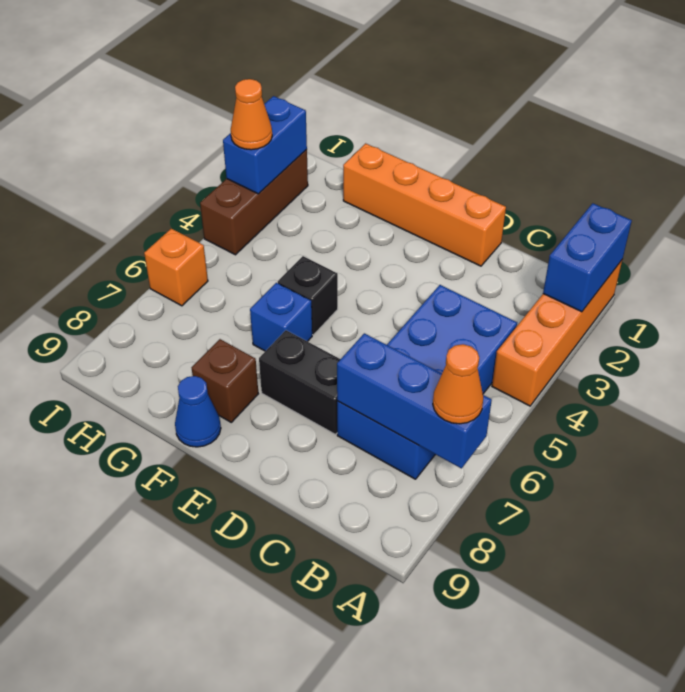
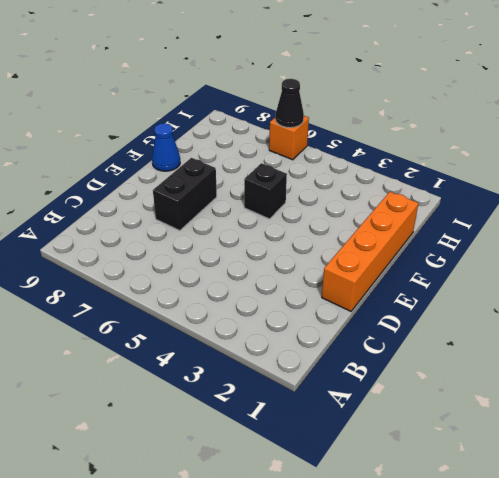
black cone I6 level 2 -> none
none -> orange brick A1:A4 level 1
none -> blue brick B4:C7 level 1
none -> blue brick F6 level 1

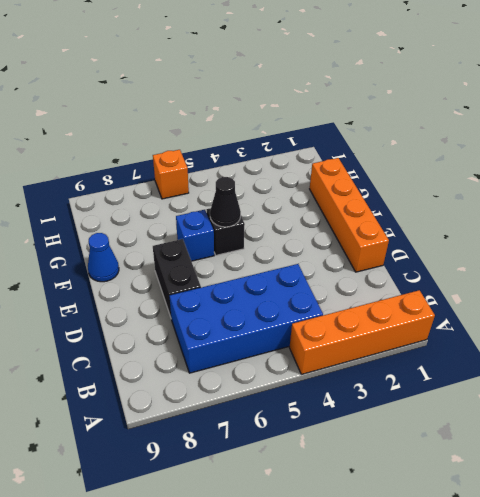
black cone F5 level 2 -> none
none -> brown brick F8 level 1
none -> brown brick I2:I4 level 1
none -> blue brick A1:A2 level 2

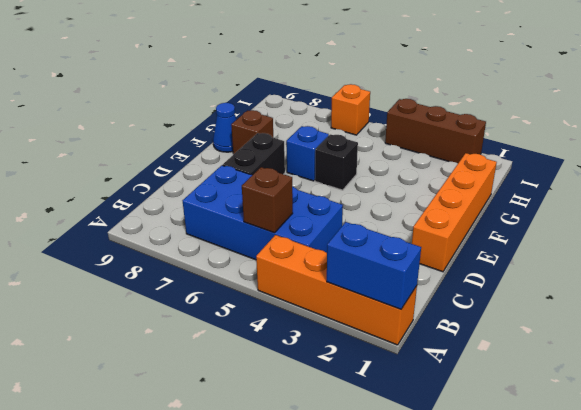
brown brick B5 level 2 -> none
none -> blue brick A7:C7 level 2
none -> blue brick I2:I3 level 2
none -> orange cone A7 level 3

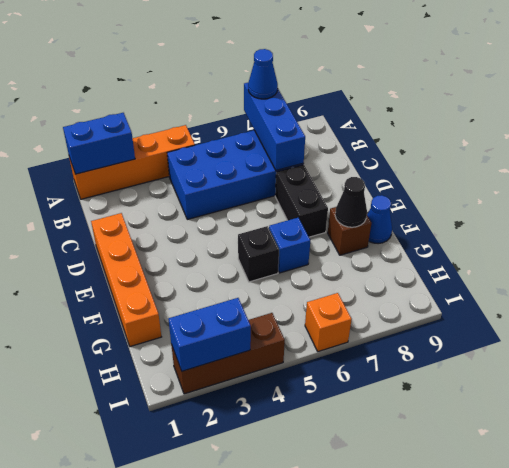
blue cone A7 level 3 -> orange cone A7 level 3
black cone F8 level 2 -> none
none -> orange cone I3 level 3

